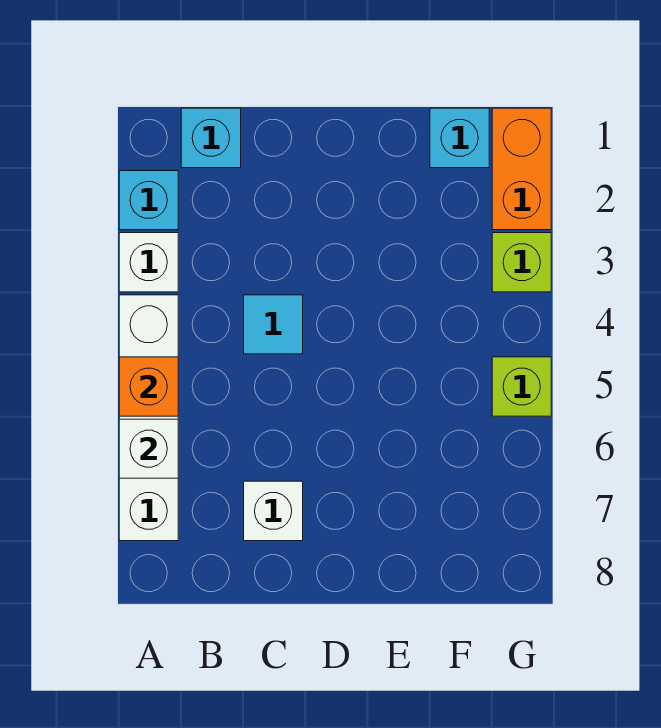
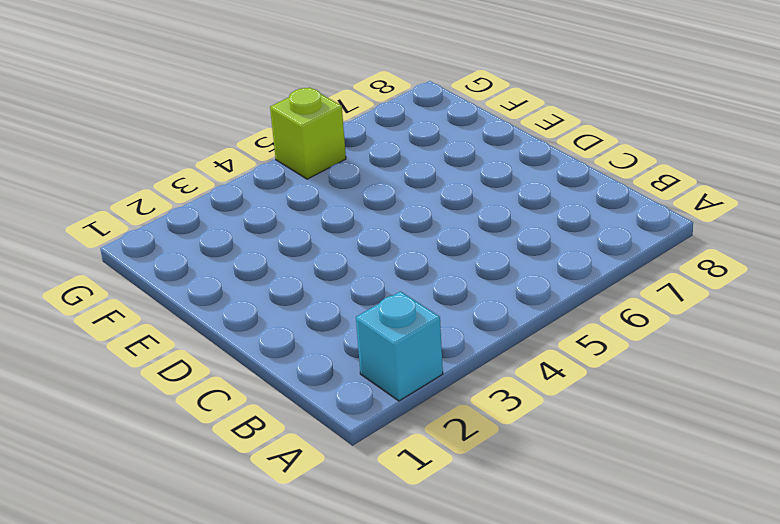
none -> white brick A3 level 1
none -> white brick A4:A7 level 1
none -> cyan brick B1 level 1

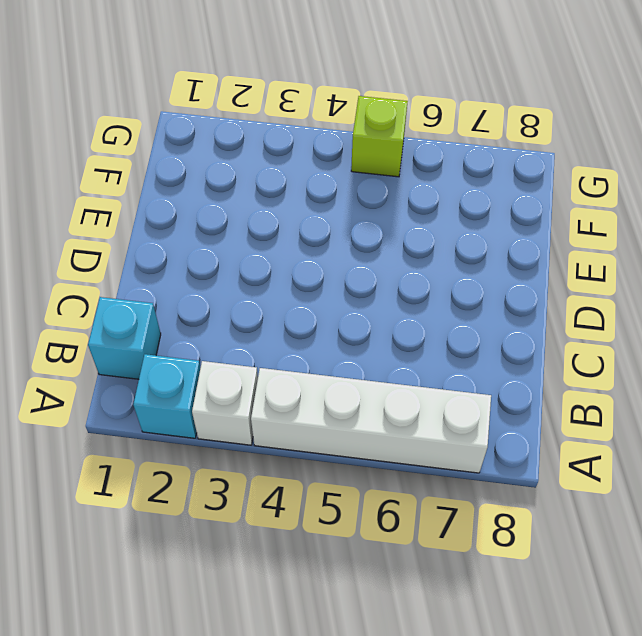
none -> cyan tile C4 level 1
none -> white brick C7 level 1
none -> cyan brick F1 level 1

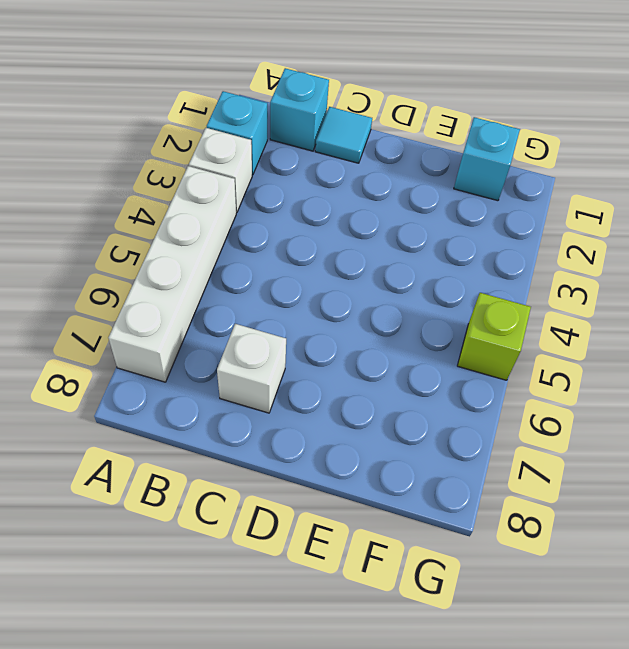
cyan tile C1 level 1 -> cyan tile C4 level 1
none -> orange brick G1:G2 level 1
none -> lime brick G3 level 1
none -> orange brick A5 level 2

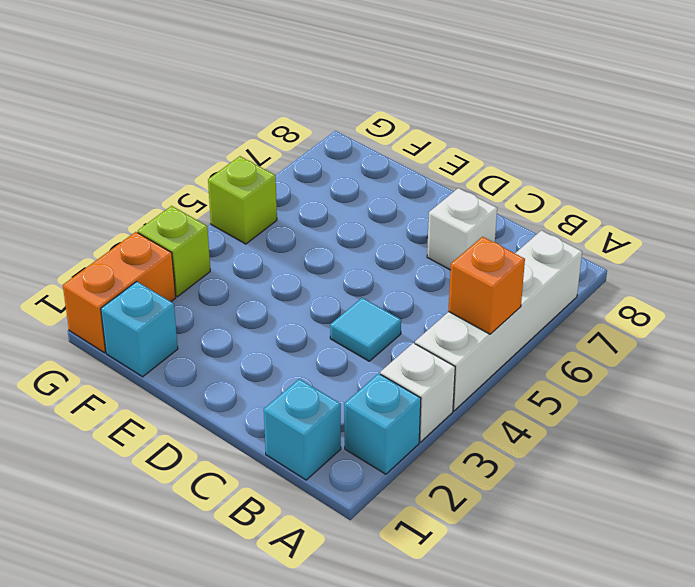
none -> white brick A6 level 2

